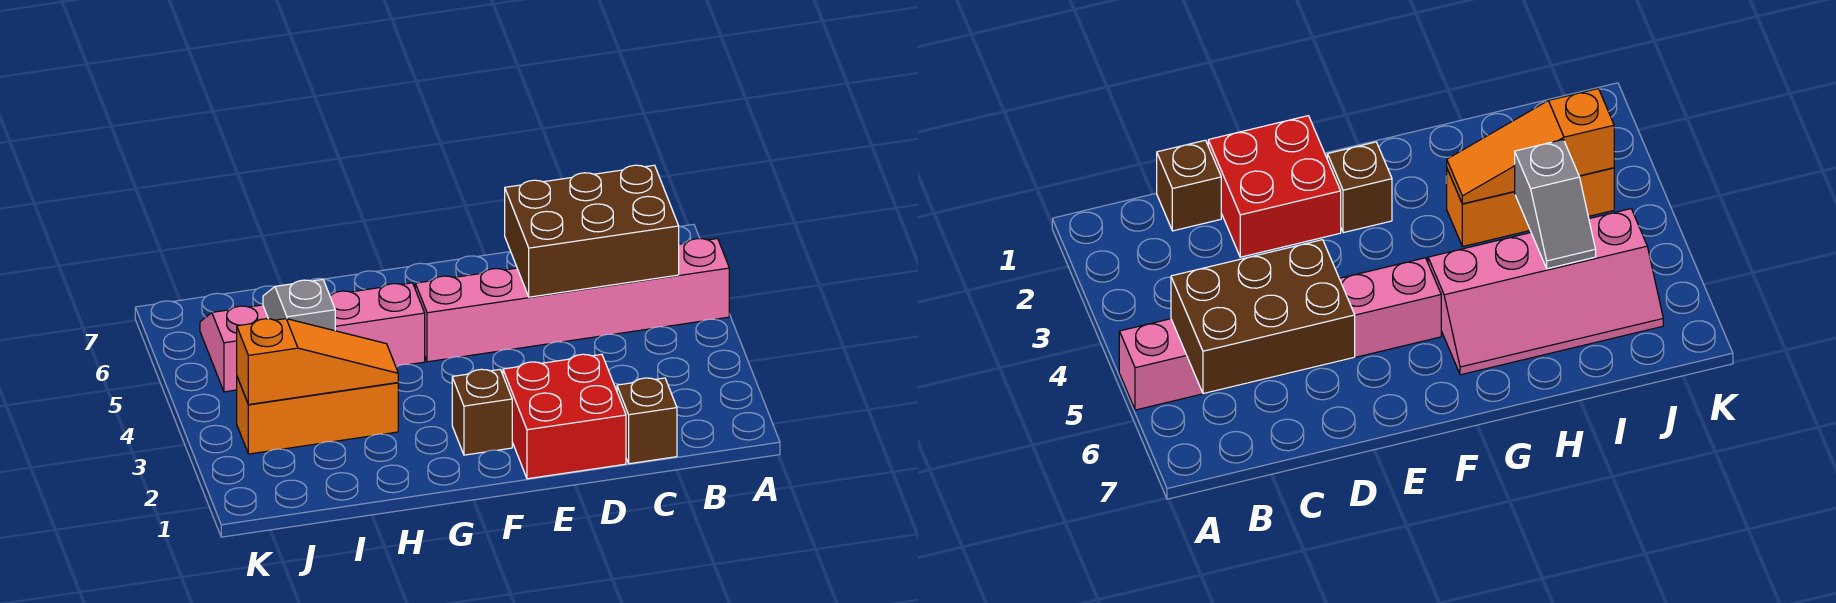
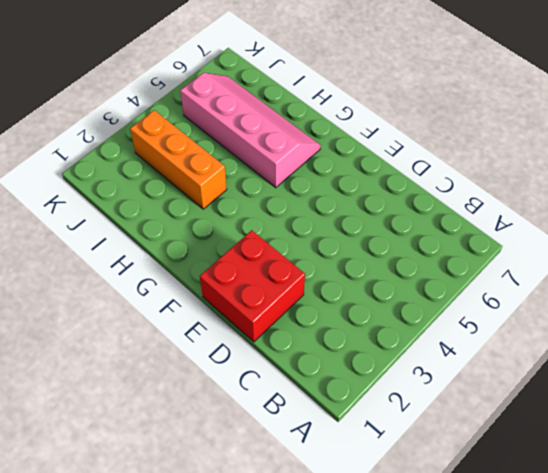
none -> pink brick A5:F5 level 1
none -> brown brick C1 level 1

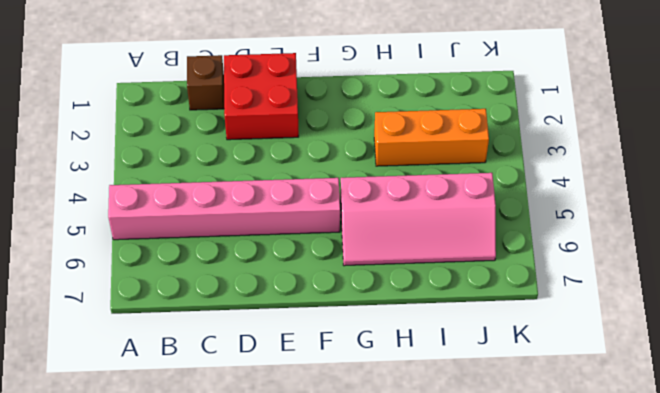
none -> brown brick F2 level 1
none -> brown brick B5:D6 level 2

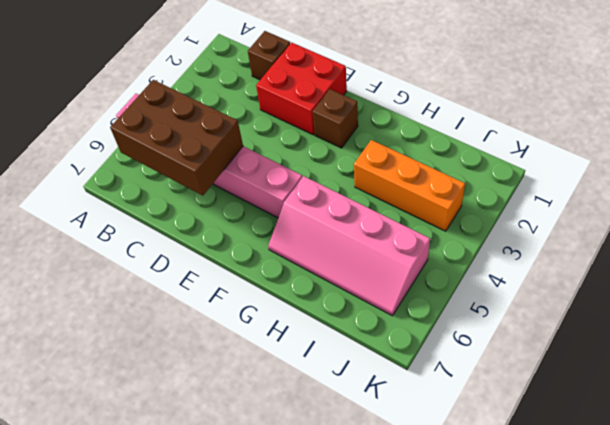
none -> orange slope H3:J3 level 2 top J
none -> grey slope I4:I5 level 2 top 4

